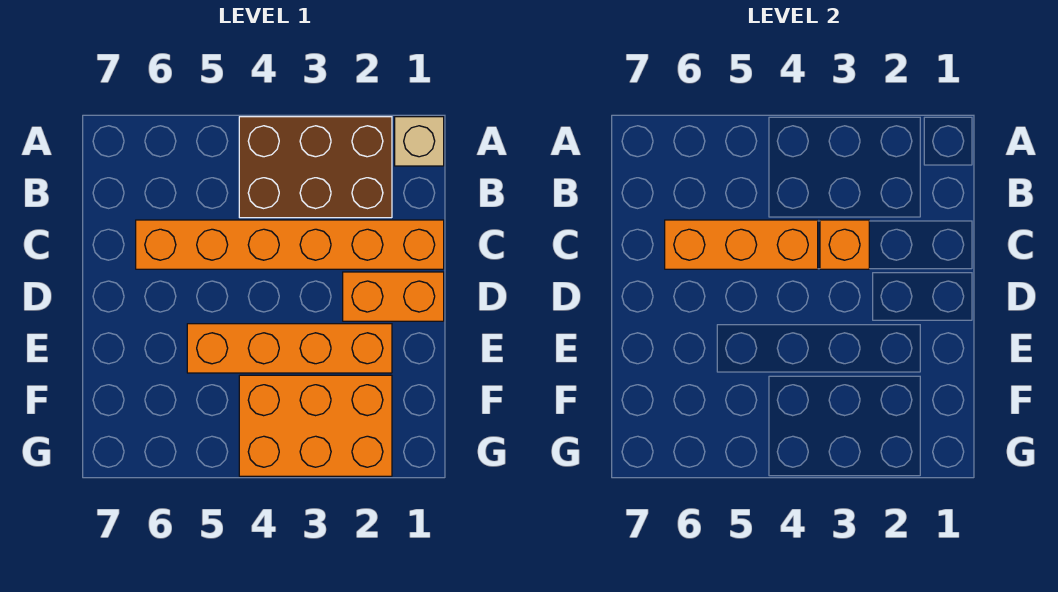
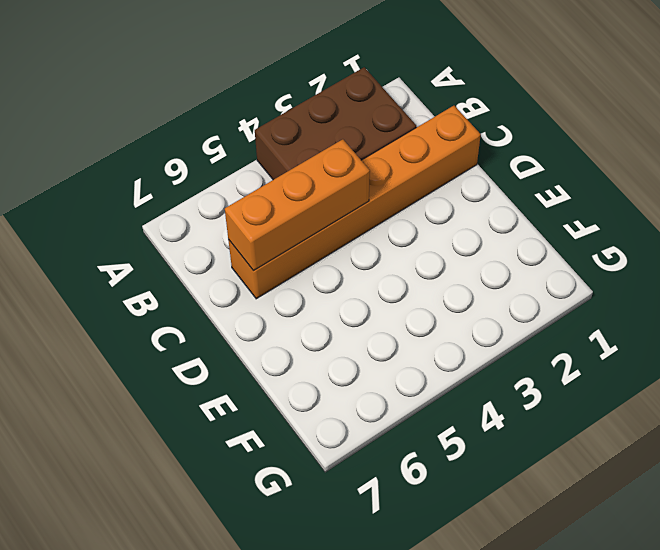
none -> tan brick A1 level 1
none -> orange brick D1:D2 level 1

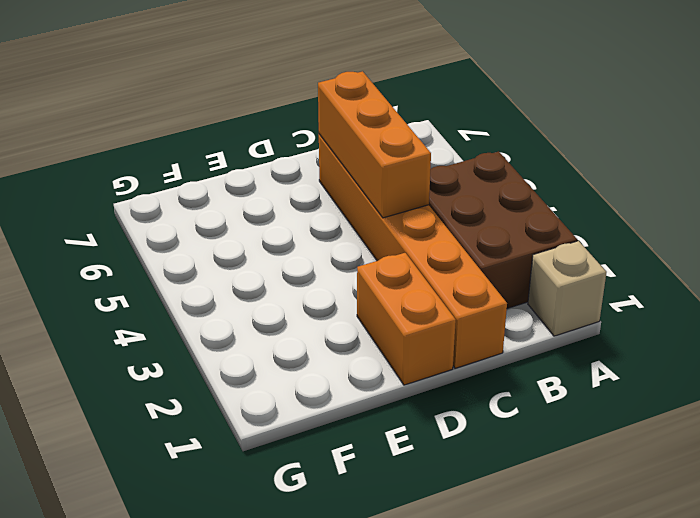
none -> orange brick E2:E5 level 1
none -> orange brick F2:G4 level 1

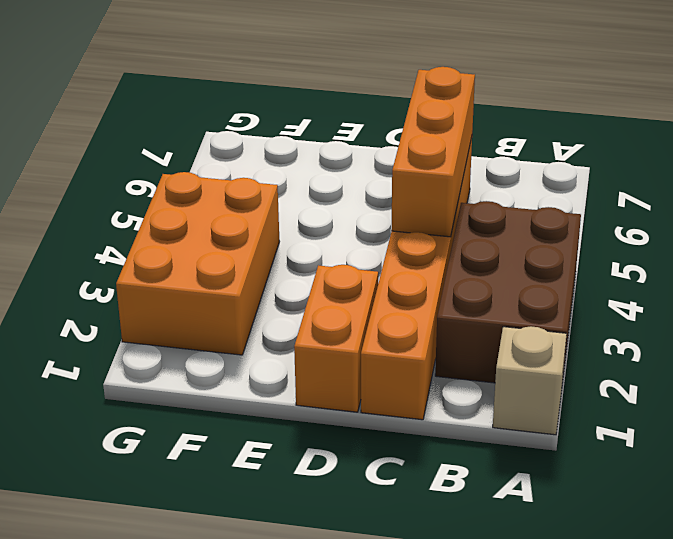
none -> orange brick E2:E5 level 1
none -> orange brick C3 level 2

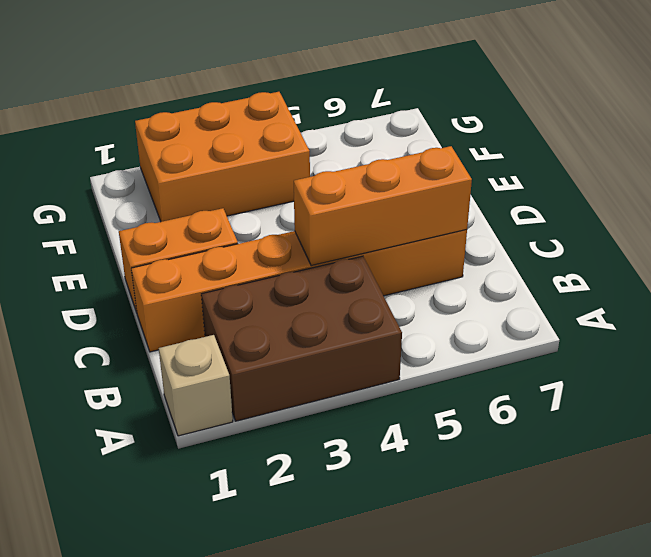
none -> orange brick E2:E5 level 1
none -> orange brick C3 level 2

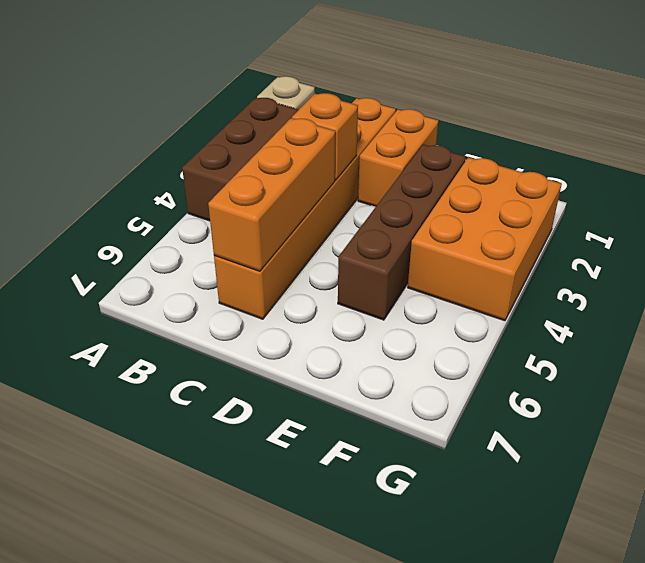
brown brick E2:E5 level 1 -> orange brick E2:E5 level 1

